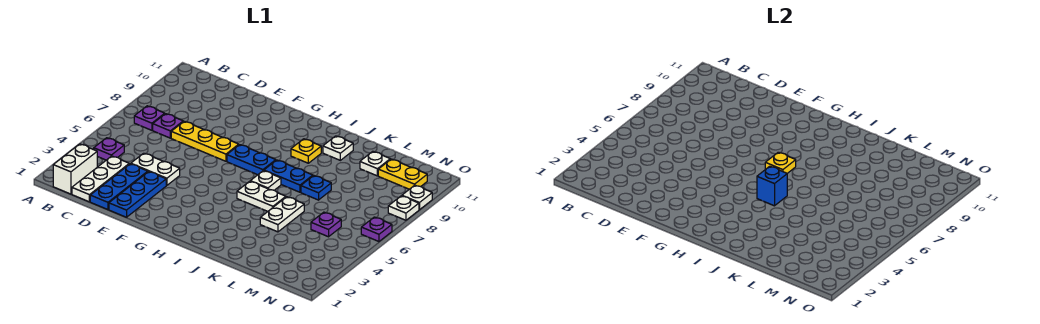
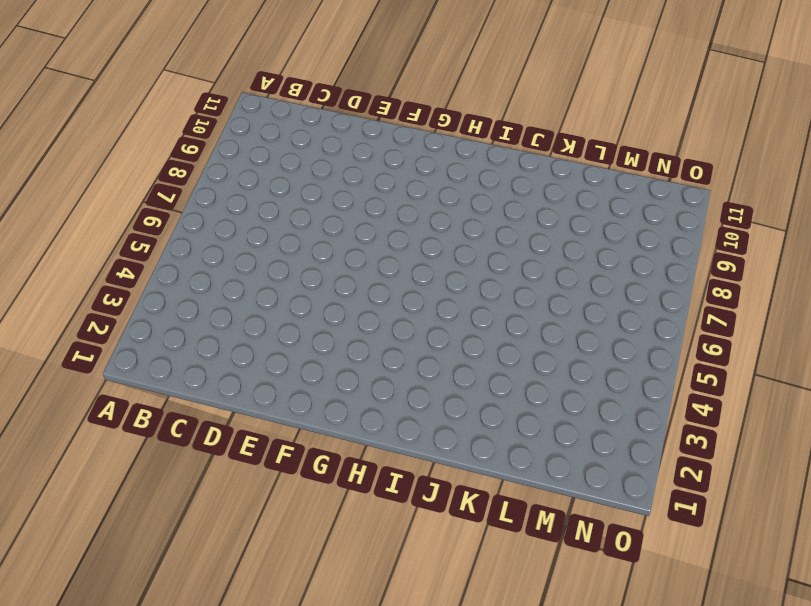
none -> white brick B1:B2 level 1
none -> purple plate B4 level 1
none -> purple plate B7 level 1

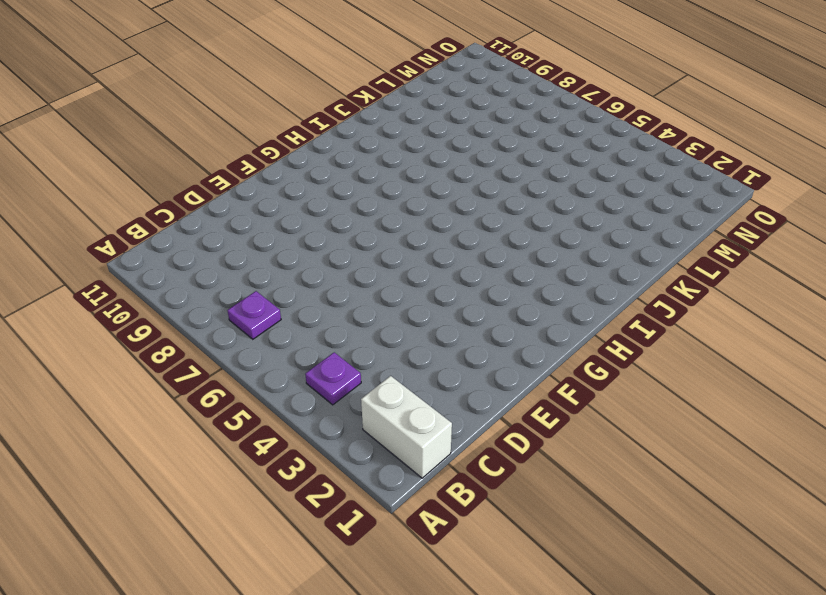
none -> white plate C1:C3 level 1
none -> purple plate C7 level 1
none -> blue plate D1:D3 level 1

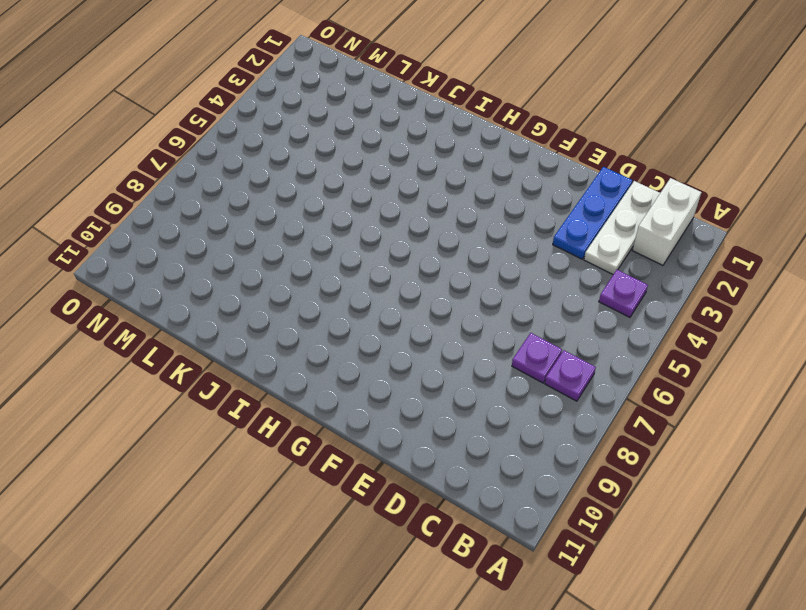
none -> white plate D4:E4 level 1
none -> yellow plate D7:F7 level 1
none -> blue plate E1:E3 level 1

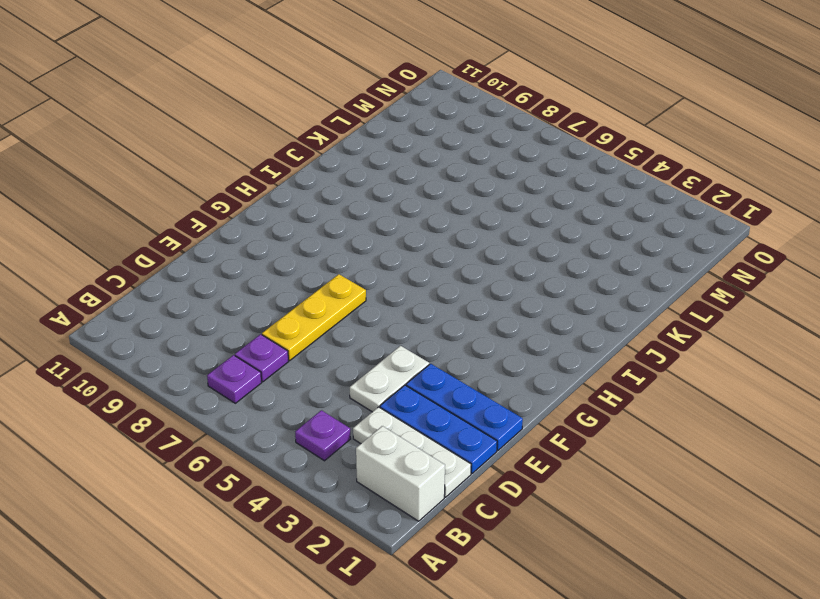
none -> blue plate G7:H7 level 1
none -> white plate I5:J5 level 1
none -> white plate I6 level 1

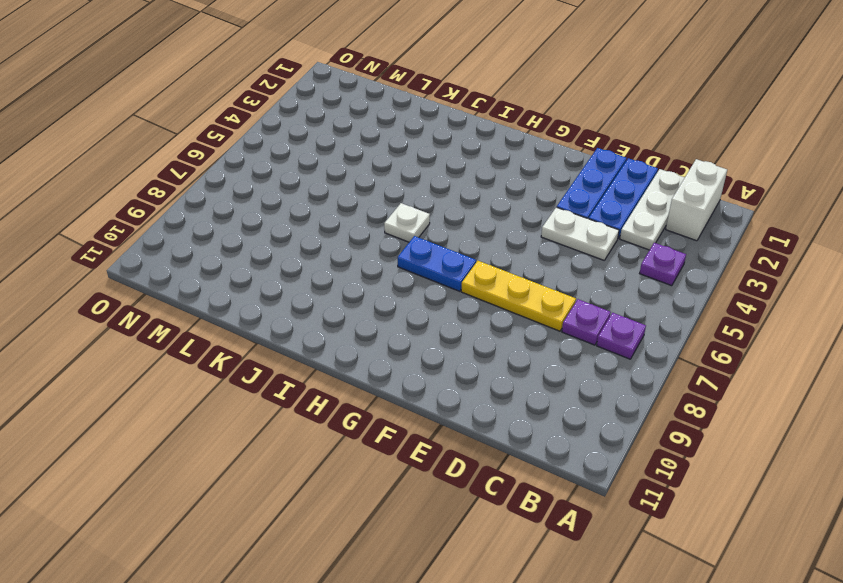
none -> white plate I5:J5 level 1
none -> blue plate I7:J7 level 1
none -> yellow plate I9 level 1

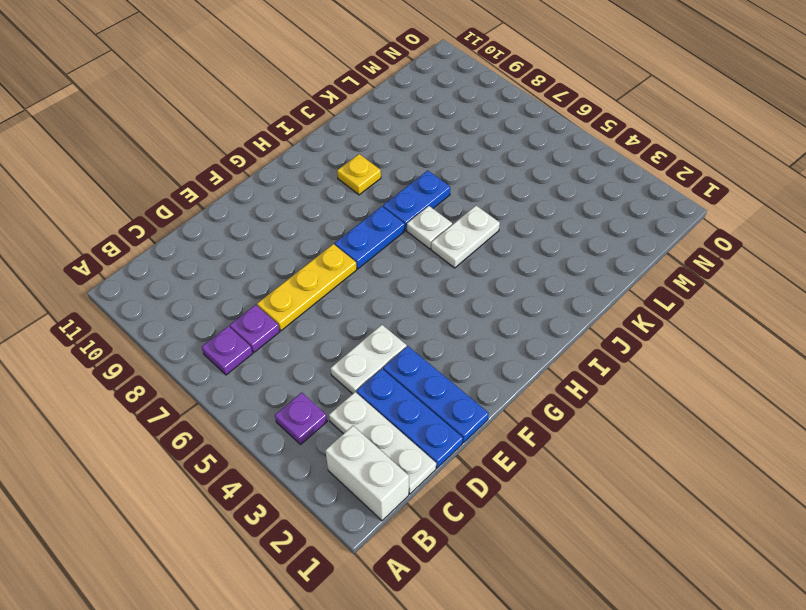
none -> white plate J10 level 1
none -> white plate K4:K5 level 1
none -> blue plate K7 level 1

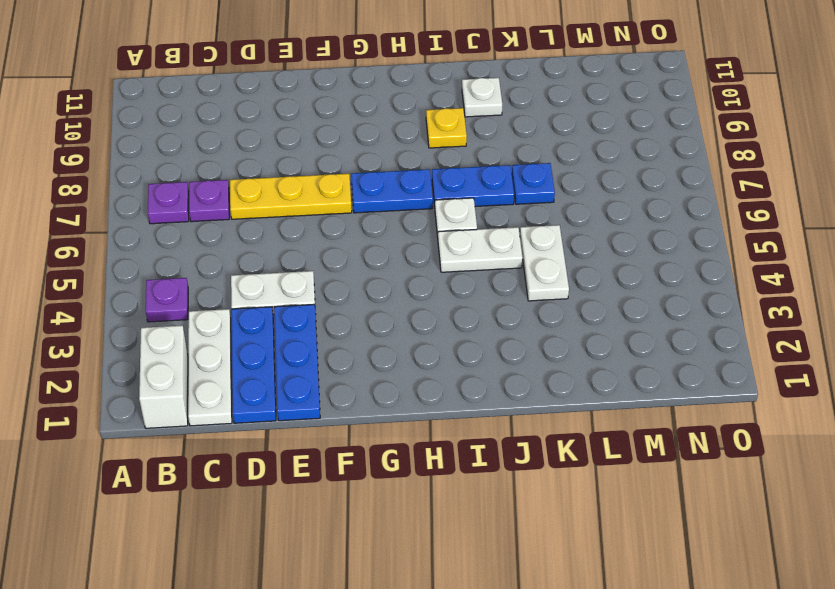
none -> white plate L10 level 1
none -> purple plate M5 level 1
none -> yellow plate M10:N10 level 1

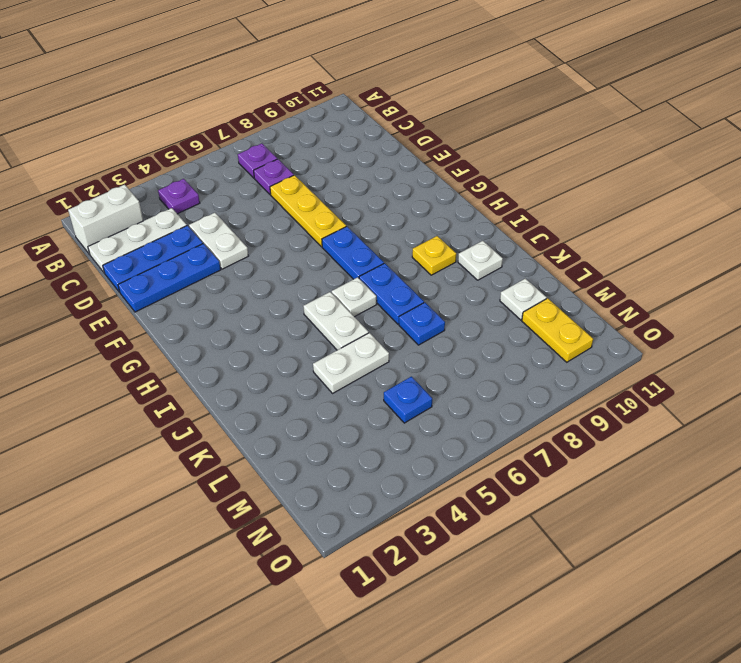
blue plate M5 level 1 -> purple plate M5 level 1
none -> purple plate O6 level 1
none -> white plate O8 level 1
none -> white plate O9 level 1

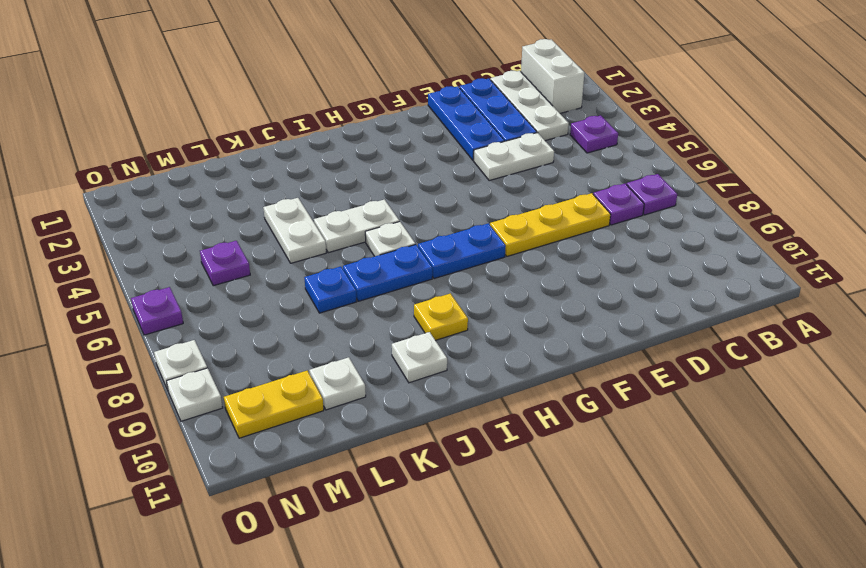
none -> yellow plate H7 level 2
none -> blue brick I5 level 2

